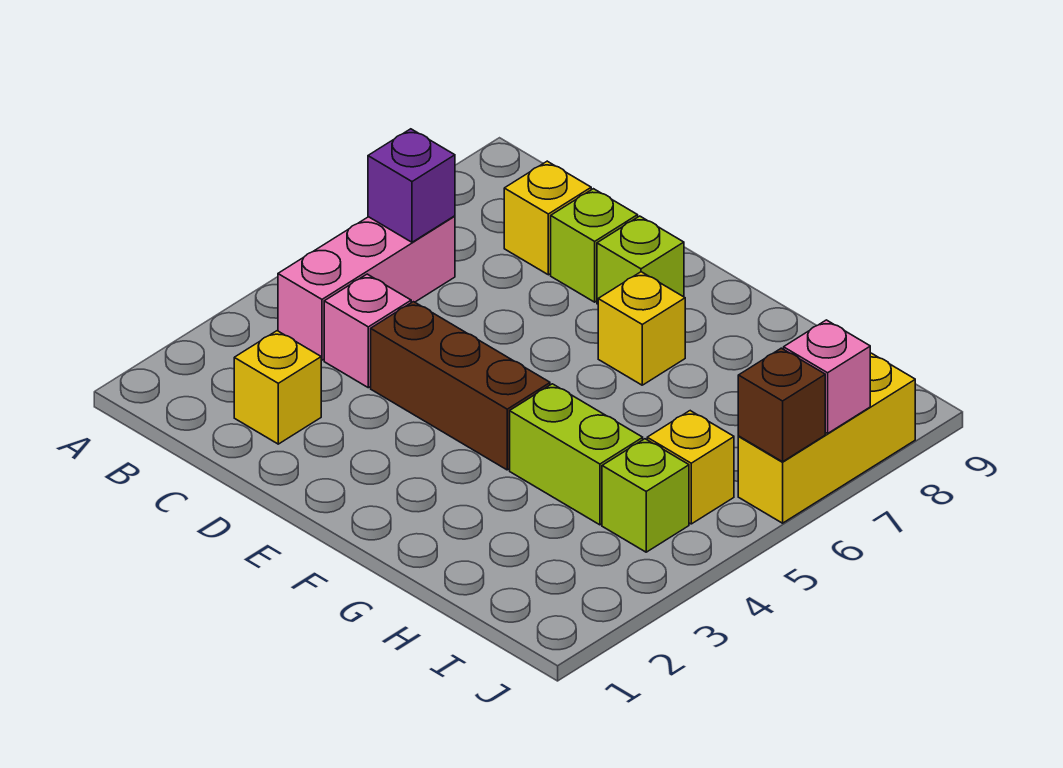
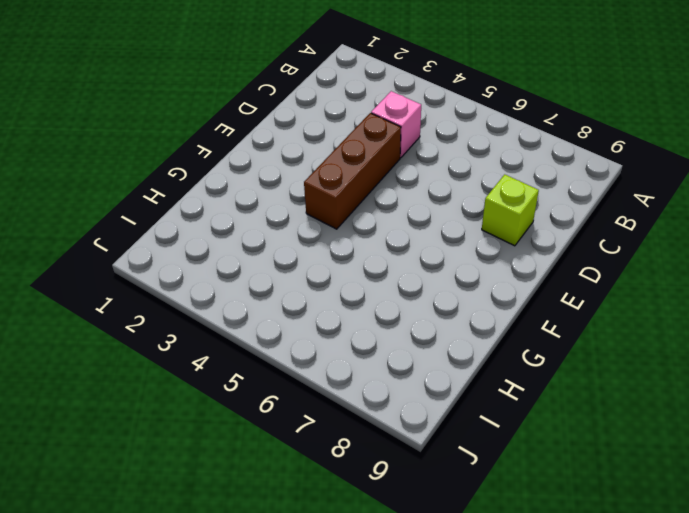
none -> pink brick B4:B6 level 1
none -> yellow brick C2 level 1
none -> yellow brick C8 level 1

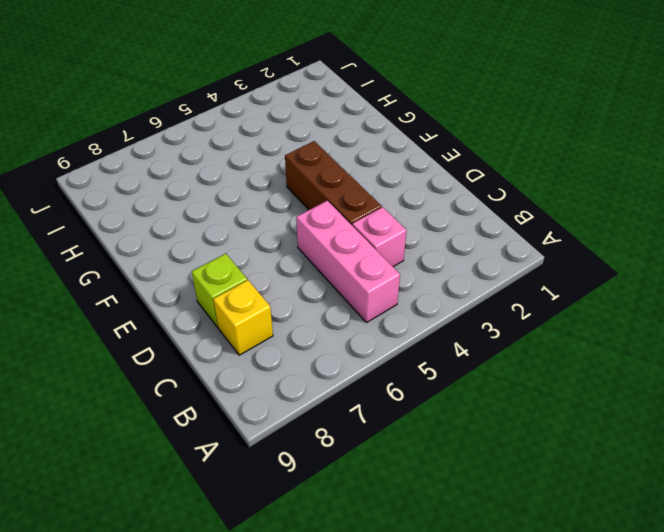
pink brick B5:D5 level 1 -> pink brick B4:B6 level 1
none -> yellow brick C2 level 1
none -> lime brick E8 level 1
none -> yellow brick F7 level 1

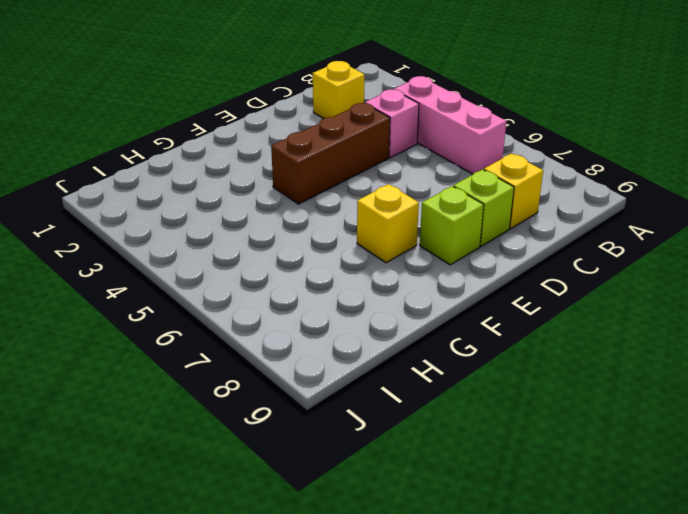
none -> lime brick G4:H4 level 1
none -> lime brick I4 level 1
none -> yellow brick I5 level 1

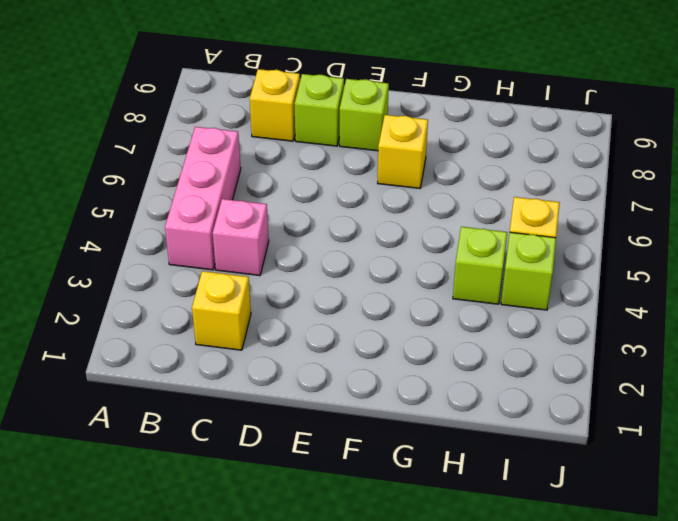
lime brick H4 level 1 -> lime brick G4:H4 level 1
none -> brown brick D4:F4 level 1
none -> yellow brick J6:J8 level 1
none -> purple brick B6 level 2

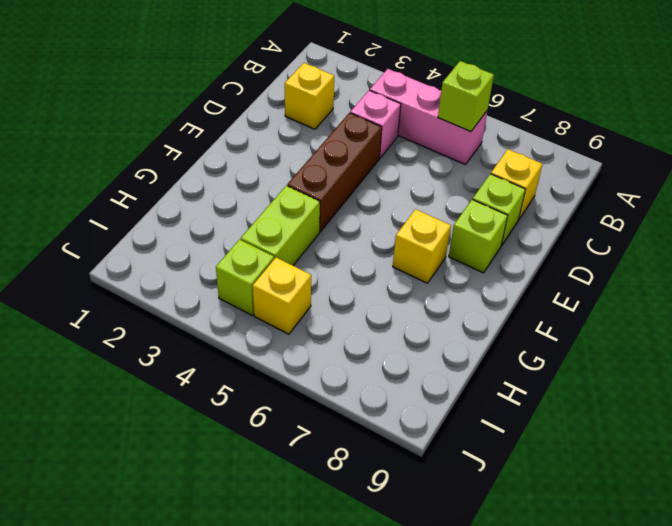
lime brick B6 level 2 -> purple brick B6 level 2
none -> yellow brick J6:J8 level 1
none -> brown brick J6 level 2
none -> pink brick J7 level 2

